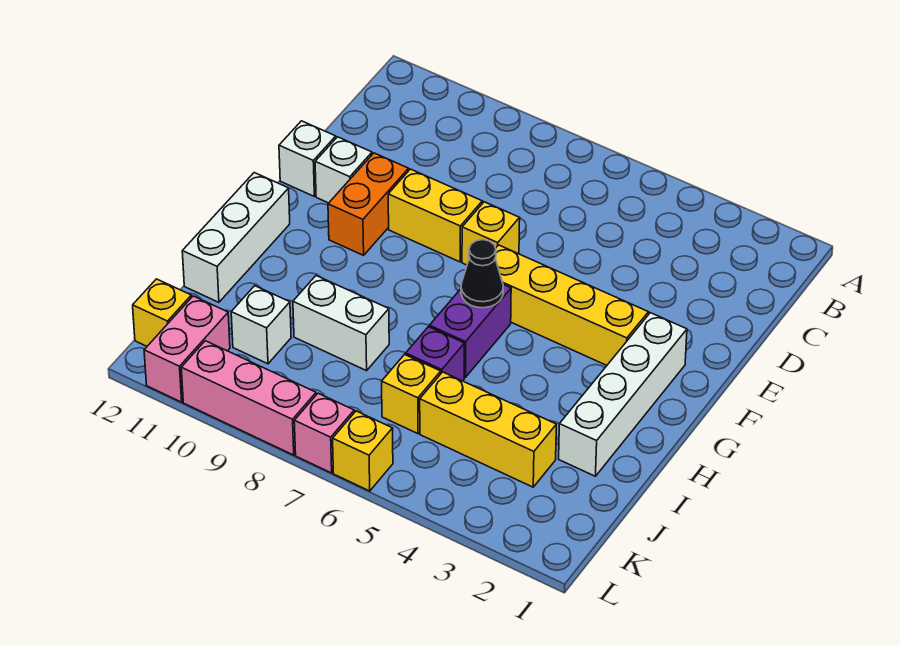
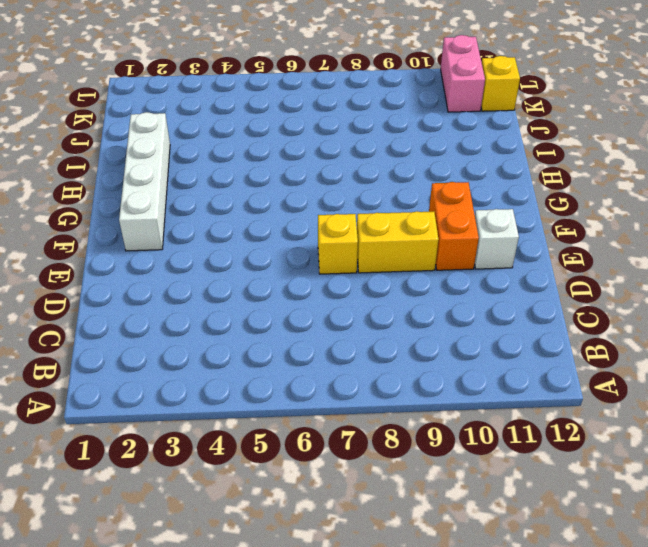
none -> white brick E12 level 1
none -> yellow brick F3:F6 level 1
none -> purple brick G6:H6 level 1

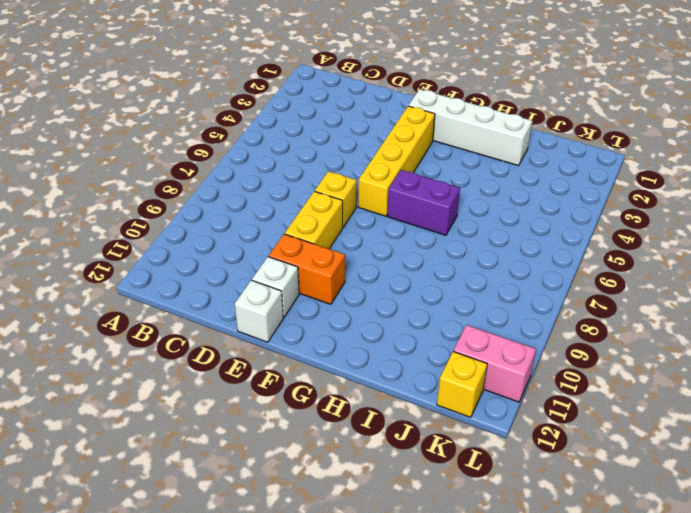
none -> white brick G12:I12 level 1
none -> purple brick I6 level 1
none -> white brick I8:I9 level 1

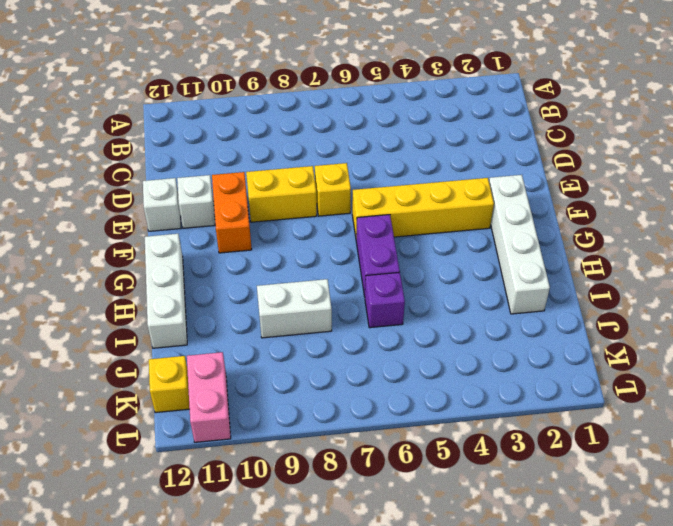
none -> yellow brick J3:J5 level 1
none -> yellow brick J6 level 1
none -> white brick J10 level 1

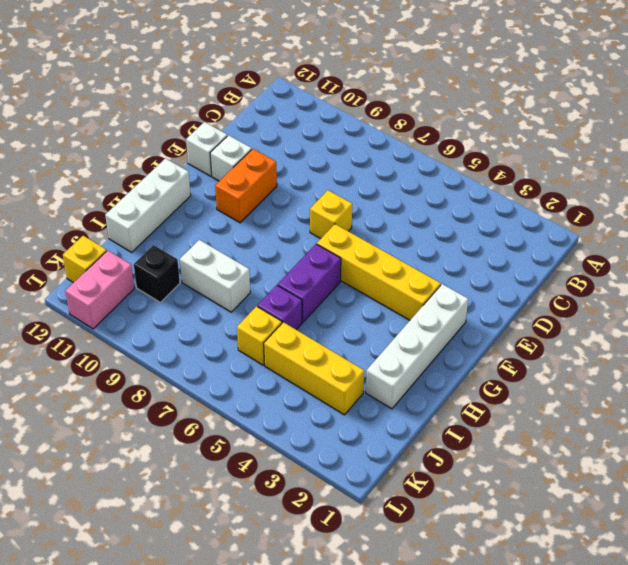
black brick J10 level 1 -> white brick J10 level 1
none -> yellow brick E8:E9 level 1
none -> yellow brick L6 level 1
none -> pink brick L7 level 1

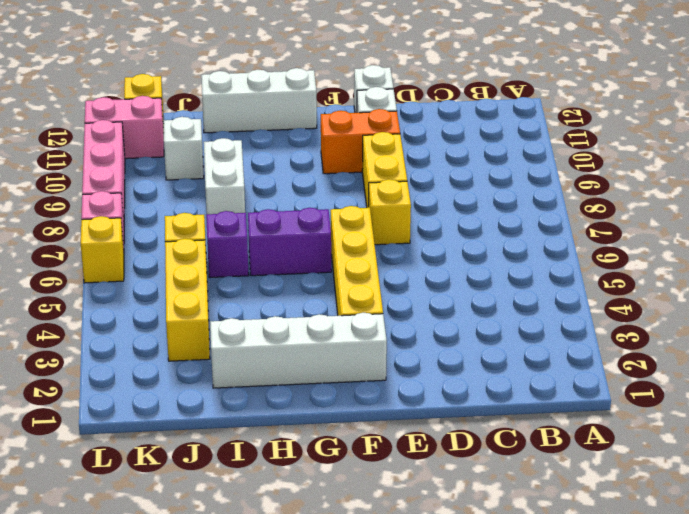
none -> black cone G6 level 2

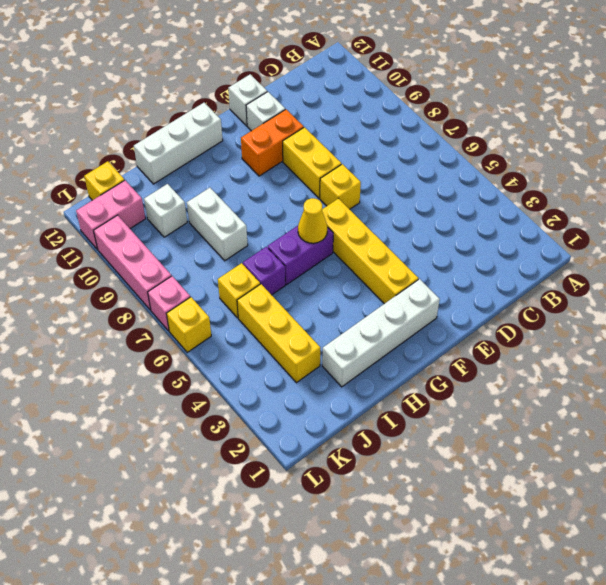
yellow cone G6 level 2 -> black cone G6 level 2

